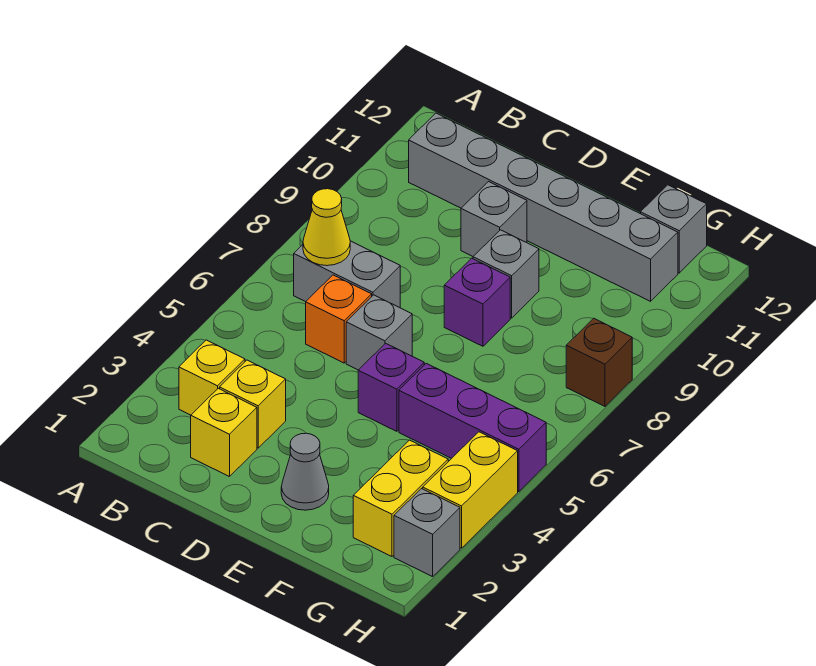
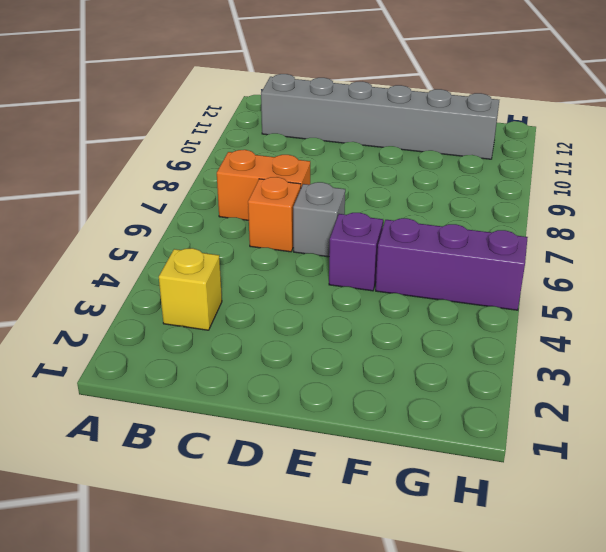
orange brick B7:C7 level 1 -> grey brick B7:C7 level 1
none -> yellow brick C2 level 1
none -> yellow brick C3 level 1
none -> grey brick D10 level 1

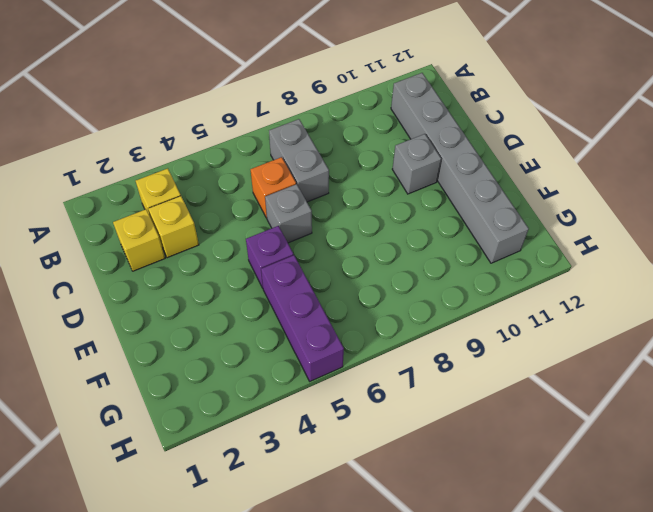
none -> grey cone E2 level 1
none -> purple brick E8 level 1
none -> grey brick E9 level 1

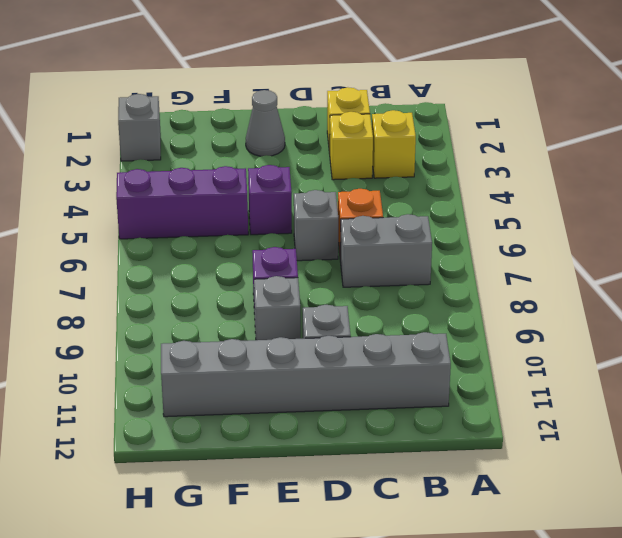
none -> yellow brick G2:G3 level 1
none -> grey brick G12 level 1
none -> yellow brick H3:H4 level 1

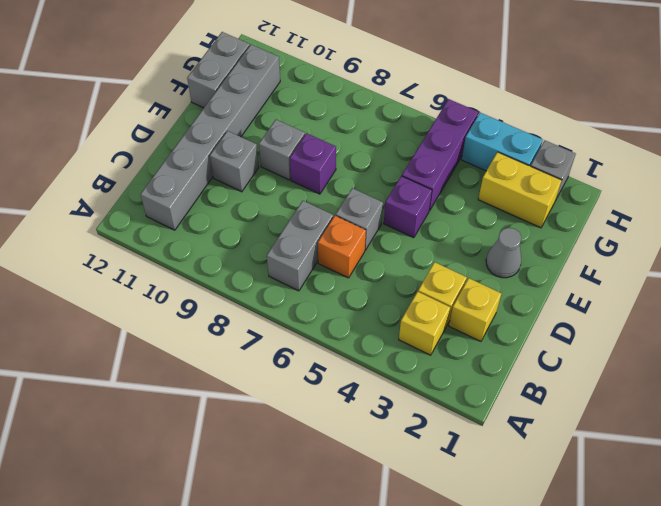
grey brick F12:G12 level 1 -> grey brick G12 level 1
cyan brick H3:H4 level 1 -> yellow brick H3:H4 level 1
none -> brown brick H8 level 1
none -> yellow cone B7 level 2

